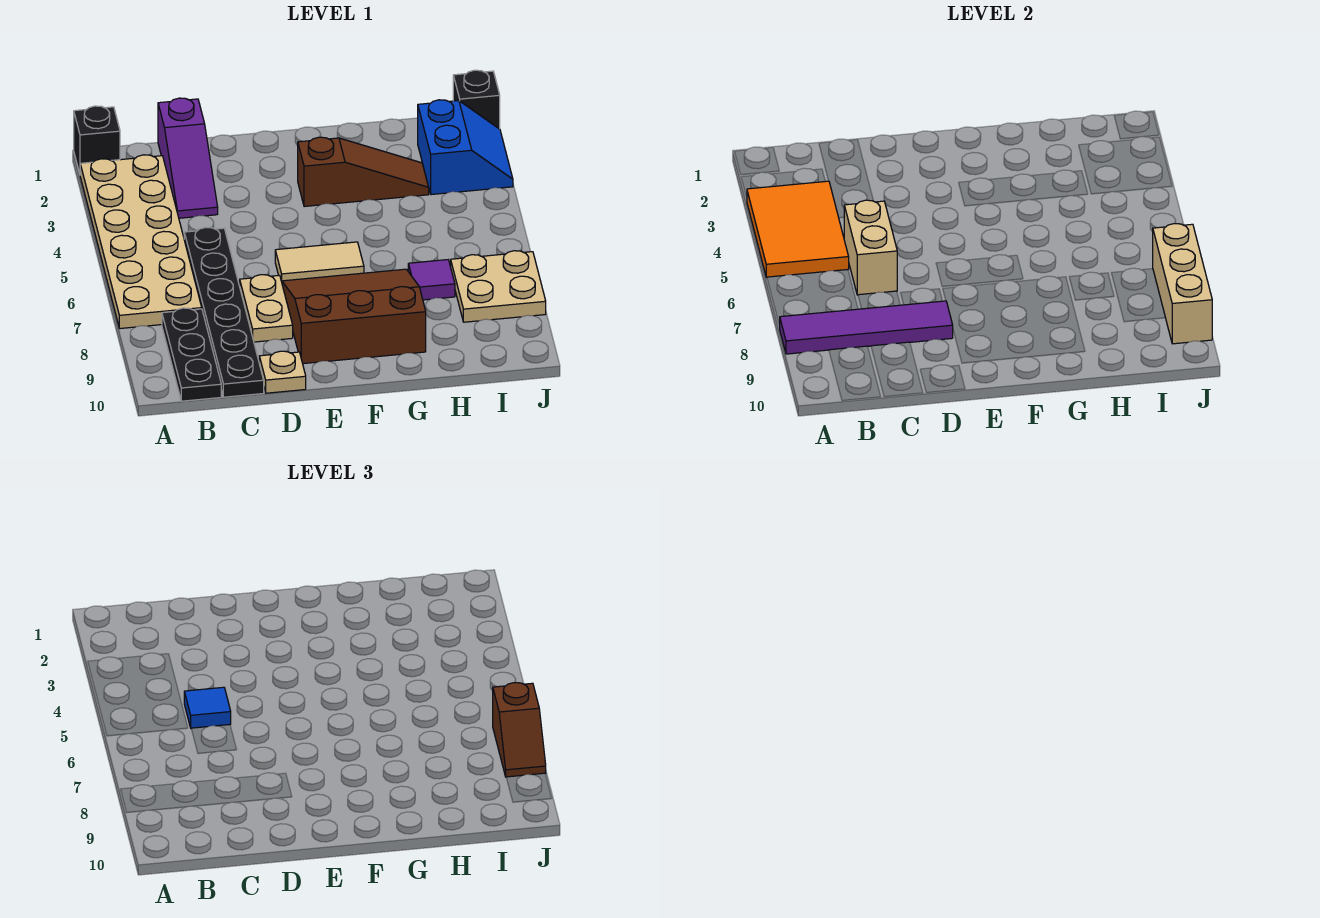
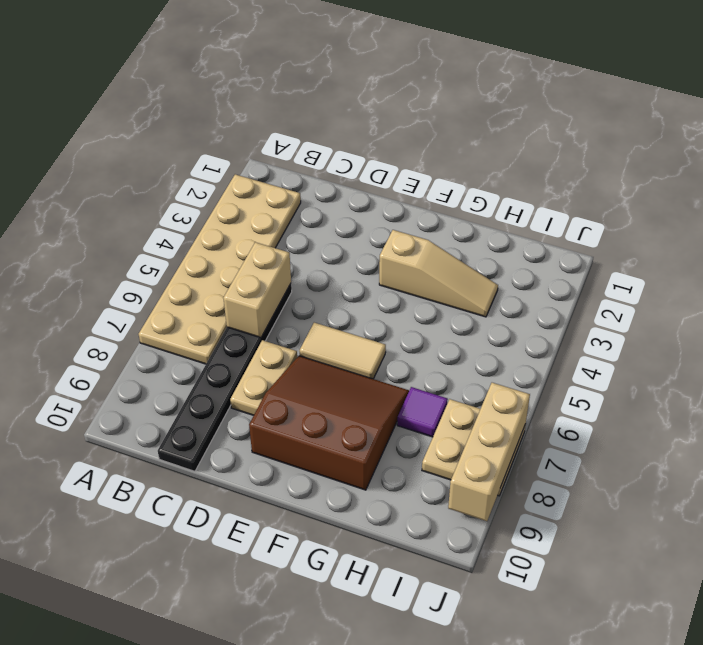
tan slope F3:H3 level 1 top F -> brown slope F3:H3 level 1 top F
none -> black brick A1 level 1
none -> black plate B8:B10 level 1
none -> purple slope C1:C3 level 1 top 1

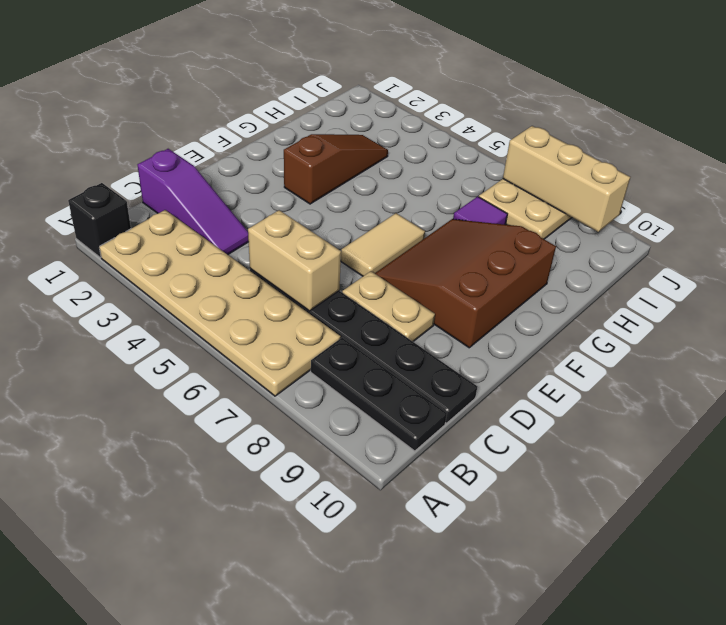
none -> tan plate D10 level 1
none -> blue slope I2:J3 level 1 top I
none -> black brick J1 level 1

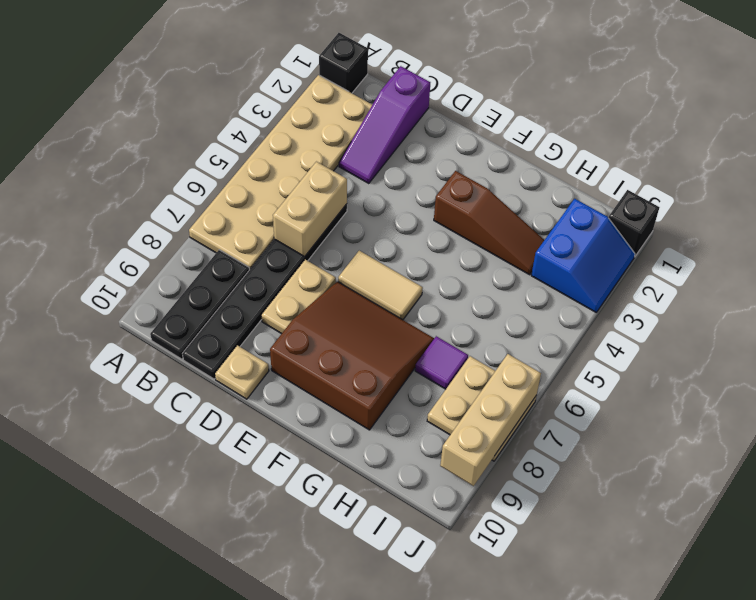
none -> orange tile A3:B5 level 2
none -> purple tile A8:D8 level 2
none -> blue tile C5 level 3

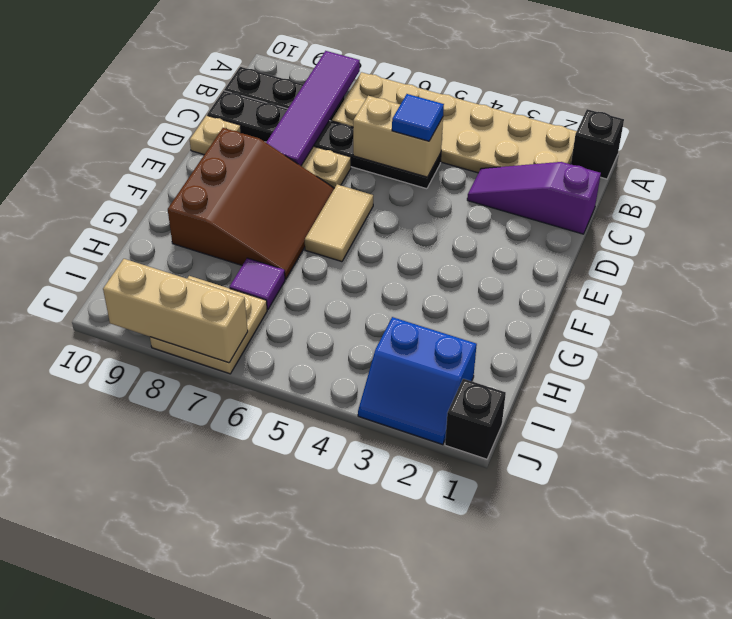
none -> brown slope F3:H3 level 1 top F
none -> orange tile A3:B5 level 2
none -> brown slope J7:J8 level 3 top 7

